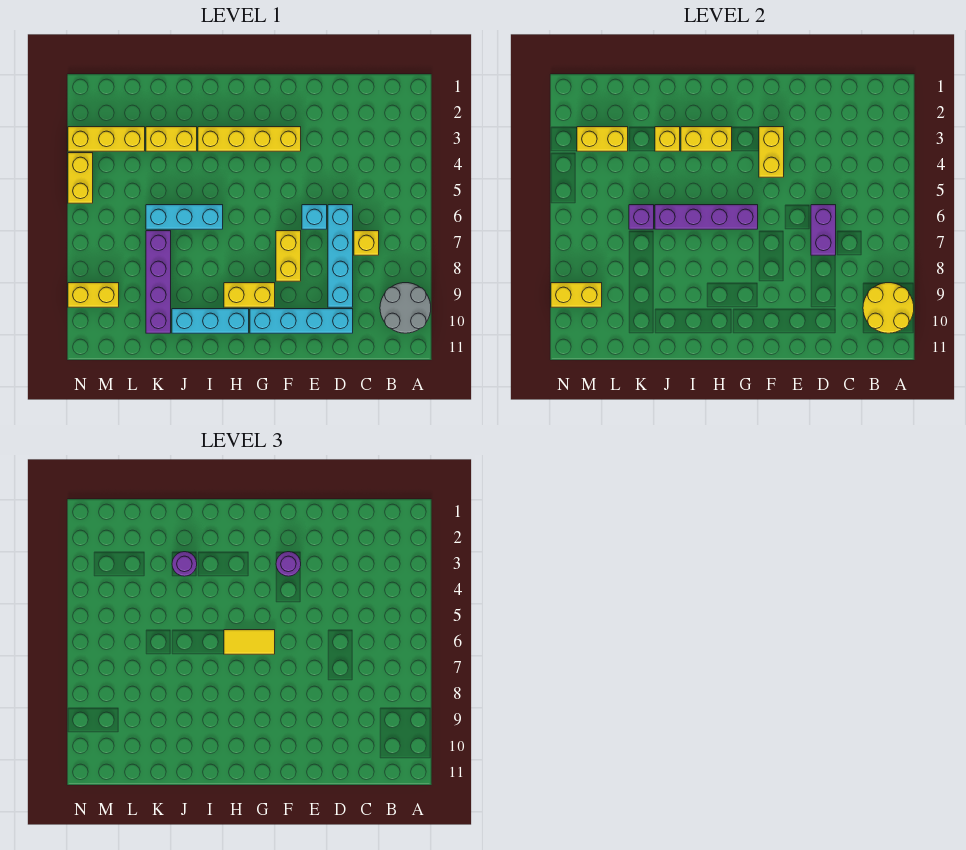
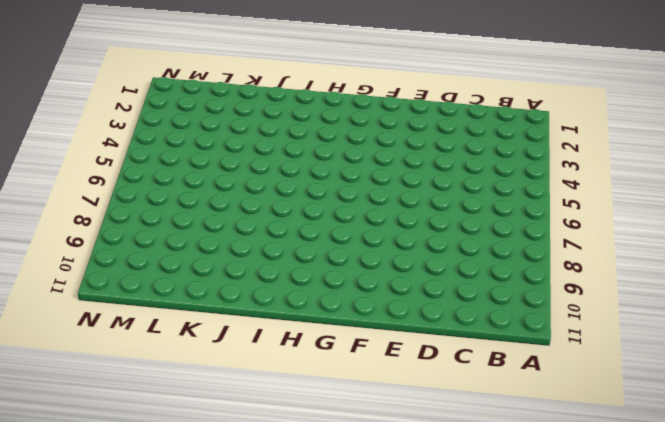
none -> grey round brick A9:B10 level 1
none -> yellow brick C7 level 1
none -> cyan brick D6:D9 level 1

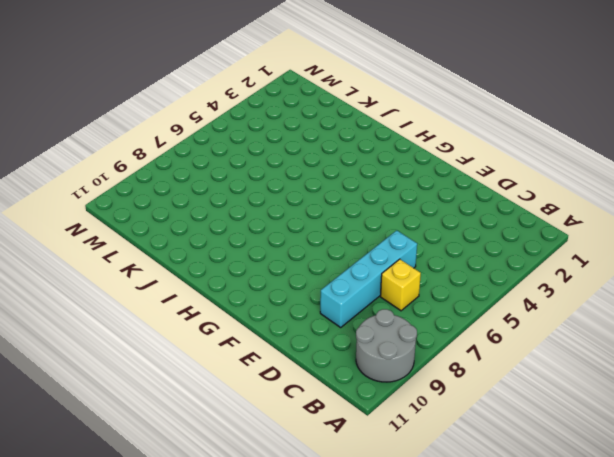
none -> cyan brick D10:G10 level 1
none -> cyan brick E6 level 1
none -> yellow brick F3:I3 level 1

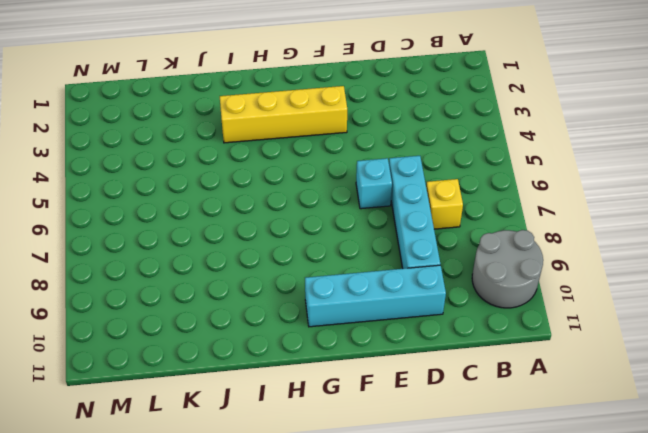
none -> yellow brick F7:F8 level 1
none -> yellow brick G9:H9 level 1
none -> cyan brick H10:J10 level 1

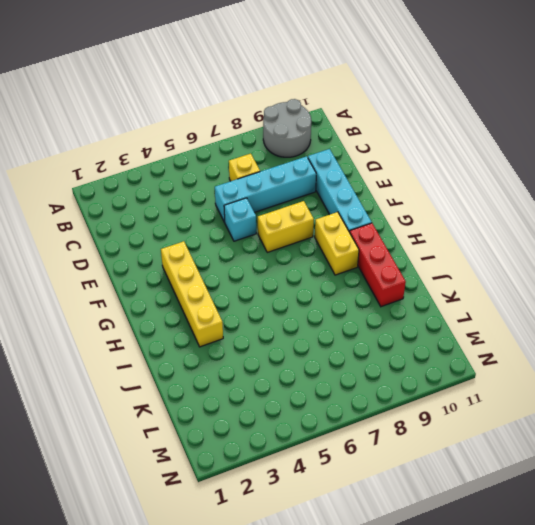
red brick H10:J10 level 1 -> cyan brick H10:J10 level 1
none -> cyan brick I6:K6 level 1
none -> yellow brick J3:K3 level 1
none -> purple brick K7:K10 level 1

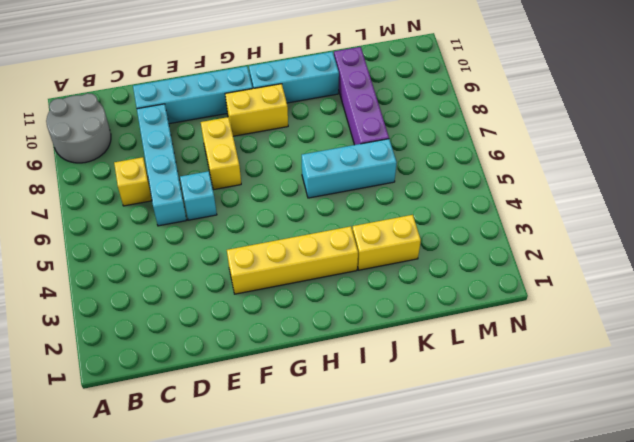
none -> yellow brick L3:N3 level 1
none -> yellow brick M9:N9 level 1
none -> yellow brick N4:N5 level 1

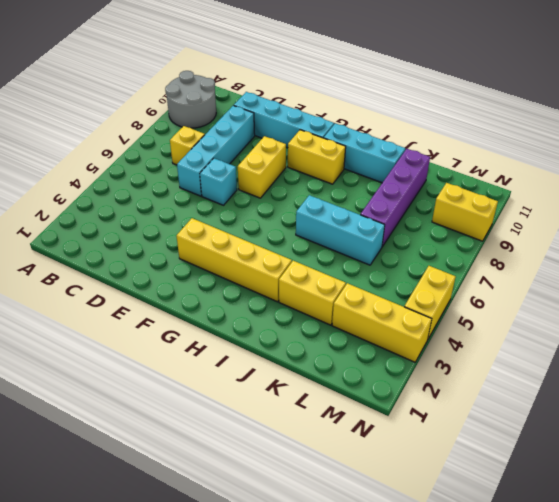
none -> yellow round brick A9:B10 level 2
none -> purple brick D6:D7 level 2
none -> yellow brick F3:F4 level 2

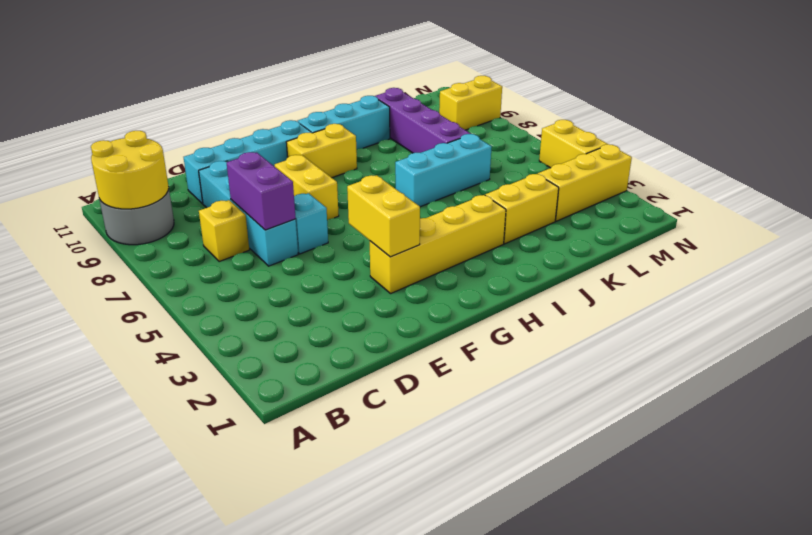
none -> purple brick G6:J6 level 2
none -> yellow brick H3:I3 level 2
none -> yellow brick J3 level 2

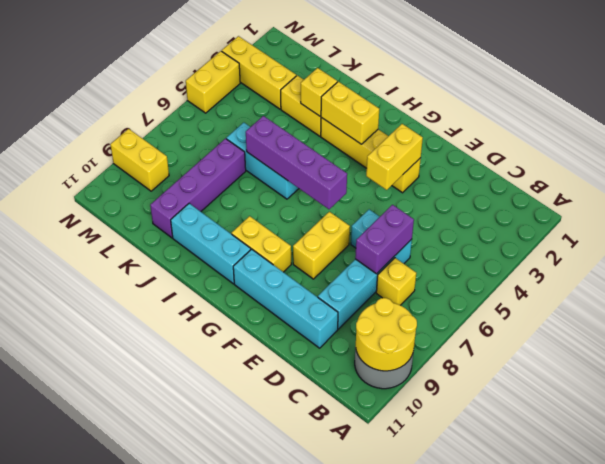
none -> purple brick K6 level 2
none -> yellow brick L3:M3 level 2
none -> yellow brick M9:N9 level 2

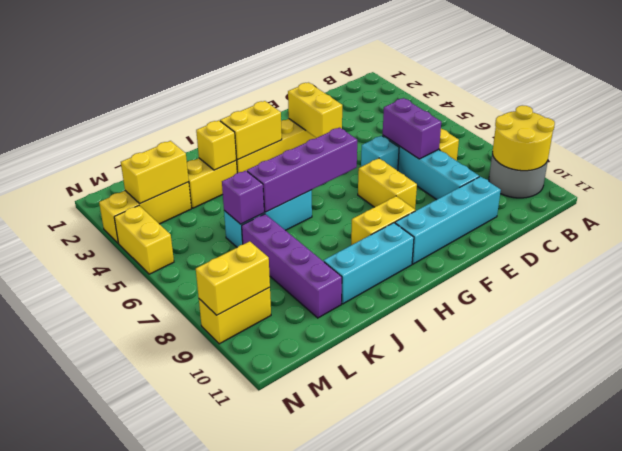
none -> purple round brick F3 level 3
none -> yellow tile G6:H6 level 3
none -> purple round brick J3 level 3

